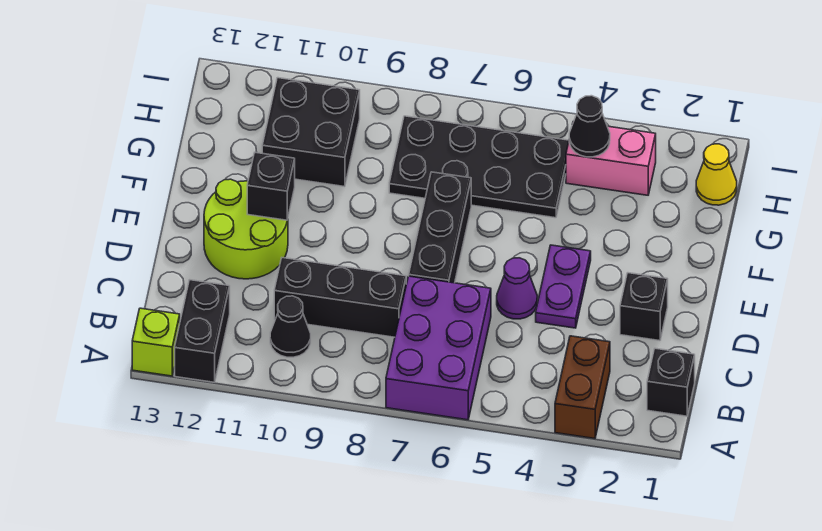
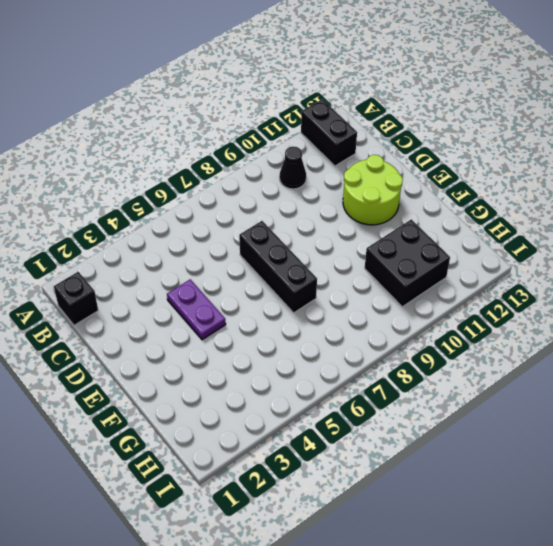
none -> brown brick A3:B3 level 1
none -> purple brick A6:C7 level 1
none -> lime brick A13 level 1

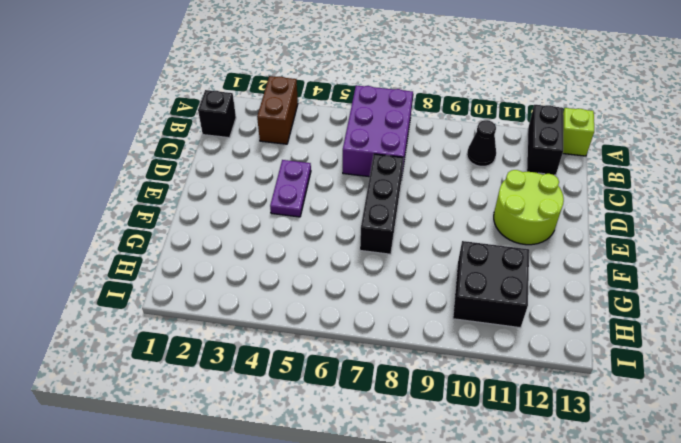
none -> black brick C8:C10 level 1
none -> black brick D2 level 1
none -> purple cone D5 level 1

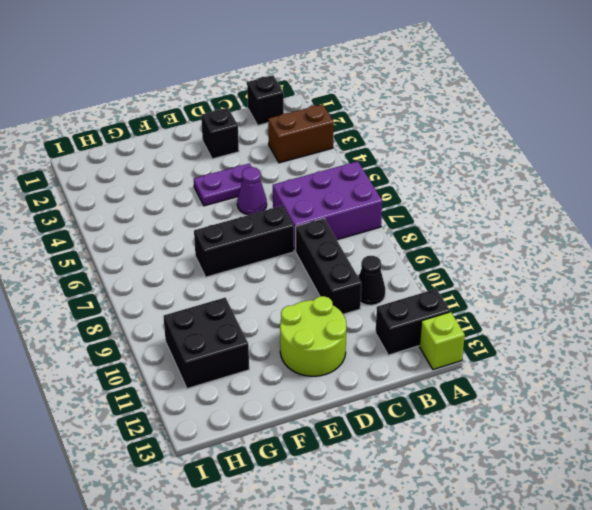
none -> black plate G5:H8 level 1
none -> yellow cone H1 level 1
none -> pink brick H3:H4 level 1

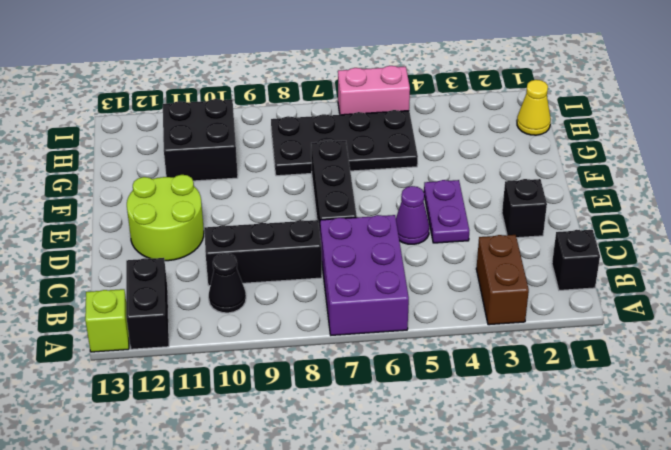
pink brick I5:I6 level 1 -> pink brick H3:H4 level 1
none -> black brick E11 level 2
none -> black cone H4 level 2

